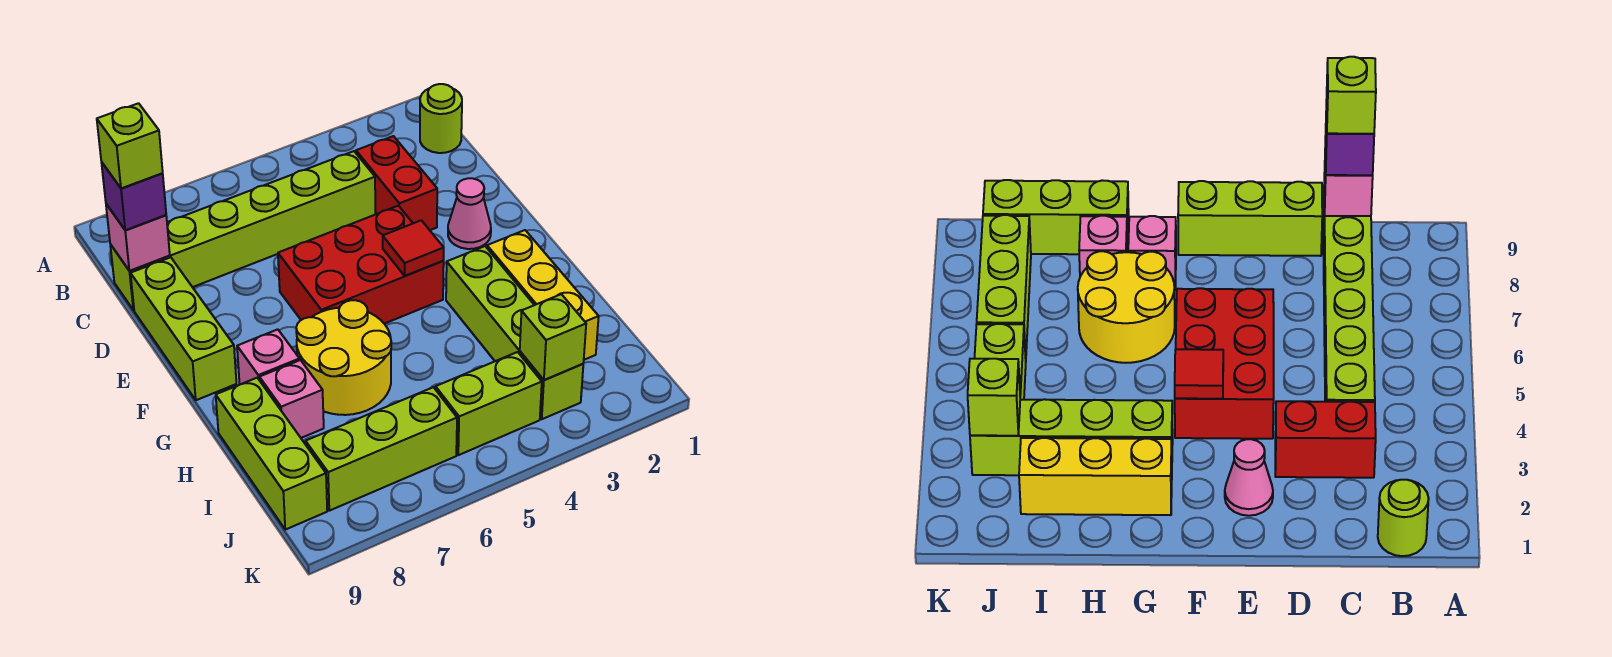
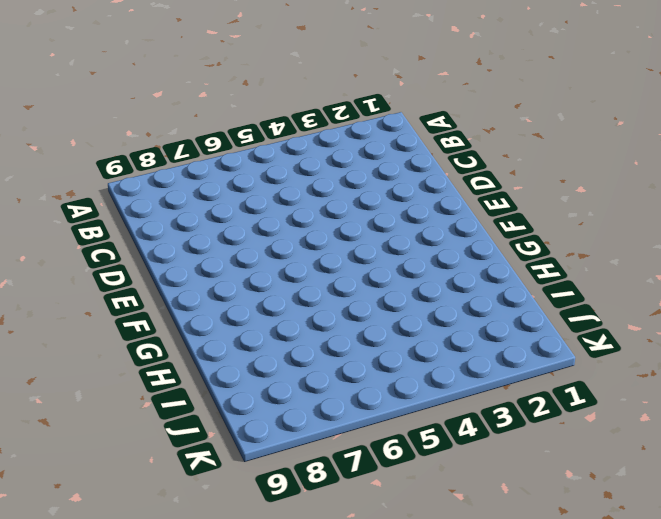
none -> lime round brick B1 level 1
none -> red brick C3:D3 level 1
none -> lime brick C4:C9 level 1

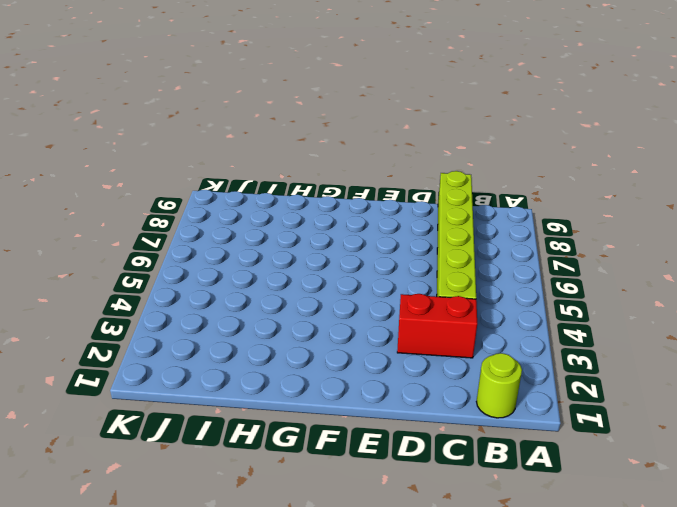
none -> lime brick D9:F9 level 1
none -> pink cone E2 level 1
none -> red brick E4:F6 level 1

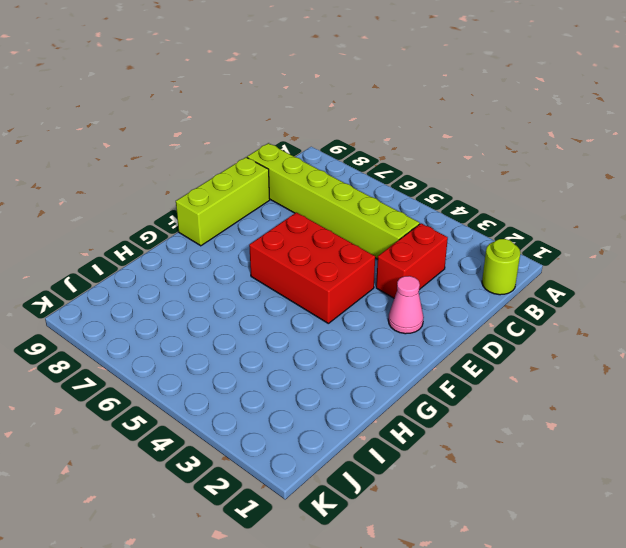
none -> yellow brick G2:I2 level 1
none -> lime brick G3:J3 level 1
none -> yellow round brick G6:H7 level 1

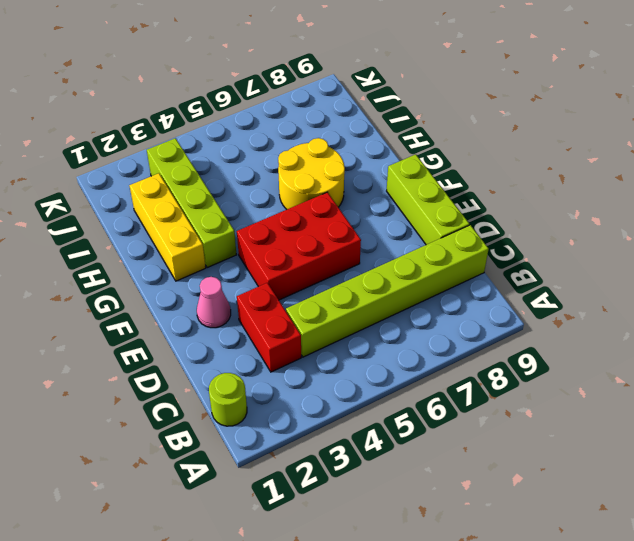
none -> pink brick G8 level 1
none -> pink brick H8 level 1
none -> lime brick H9:J9 level 1

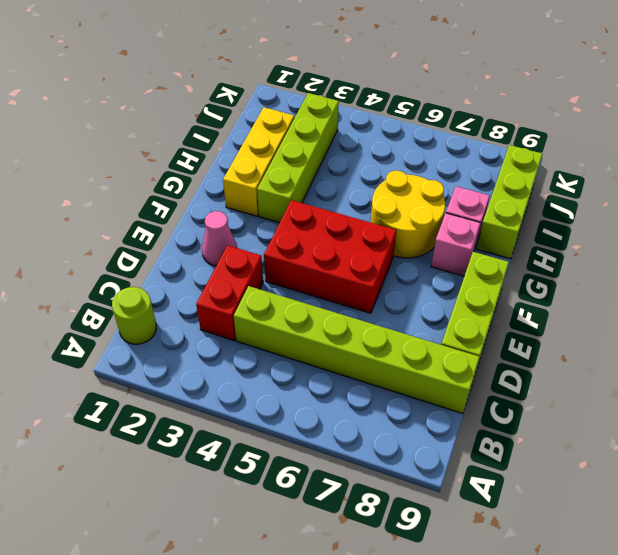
none -> lime brick J4:J5 level 1
none -> lime brick J6:J8 level 1
none -> pink brick C9 level 2

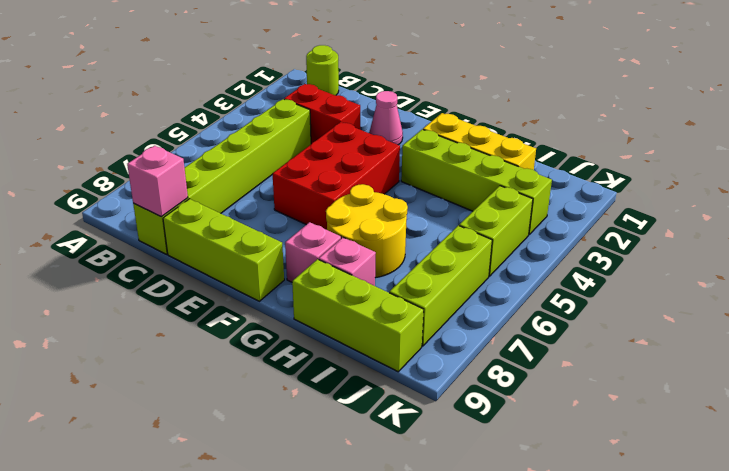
none -> red tile F4 level 2
none -> lime brick J3 level 2
none -> purple brick C9 level 3

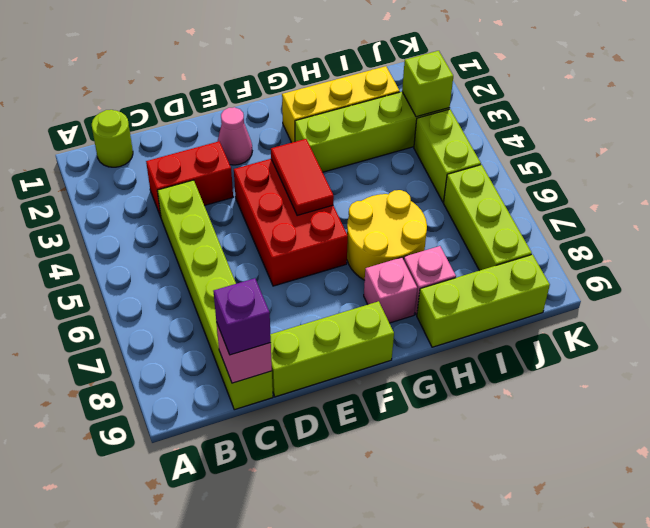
red tile F4:F5 level 2 -> red tile F4 level 2
none -> lime brick C9 level 4

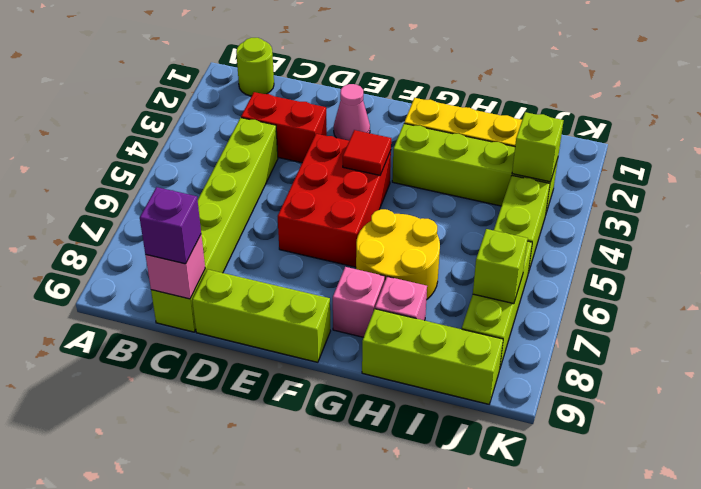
lime brick J7 level 2 -> lime brick C9 level 4

